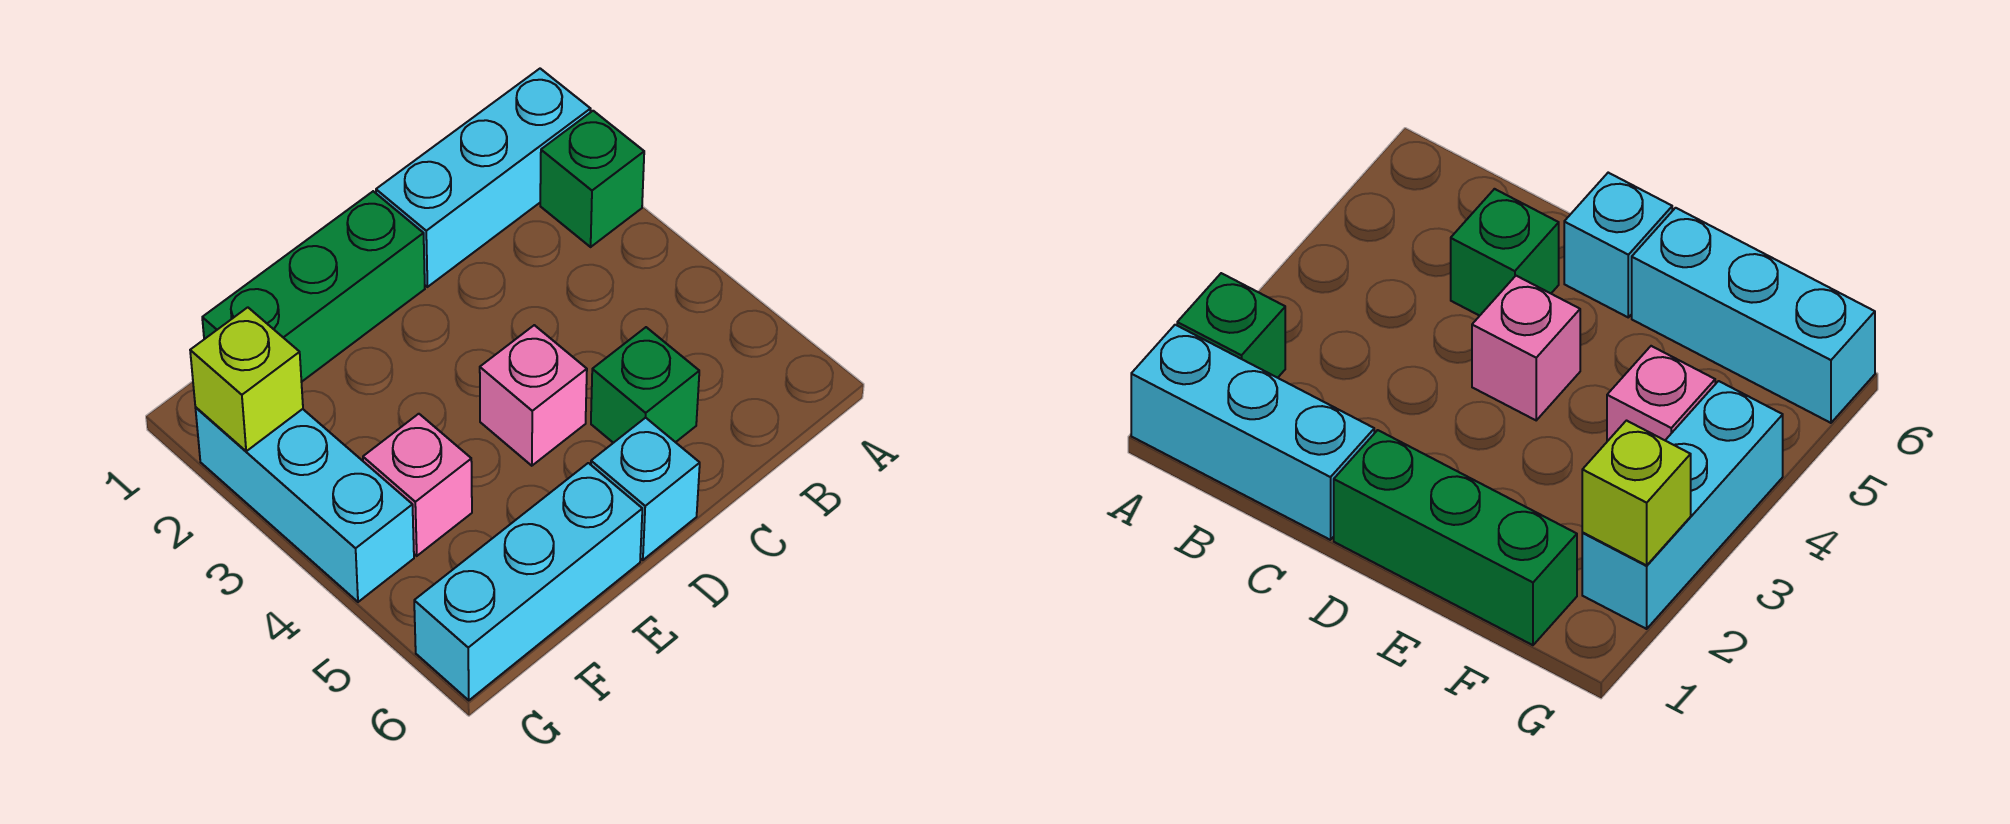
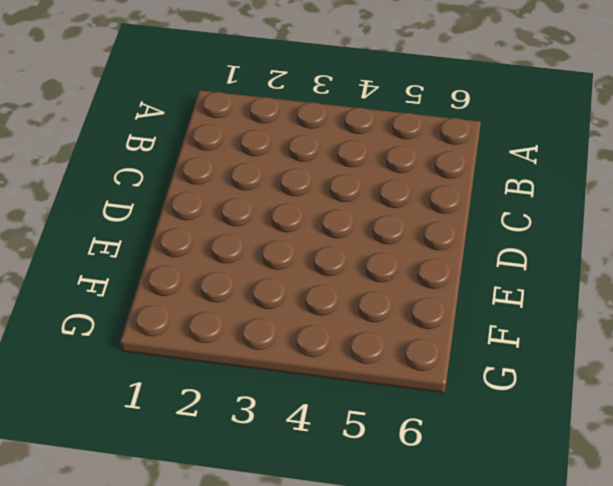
none -> cyan brick A1:C1 level 1
none -> green brick A2 level 1

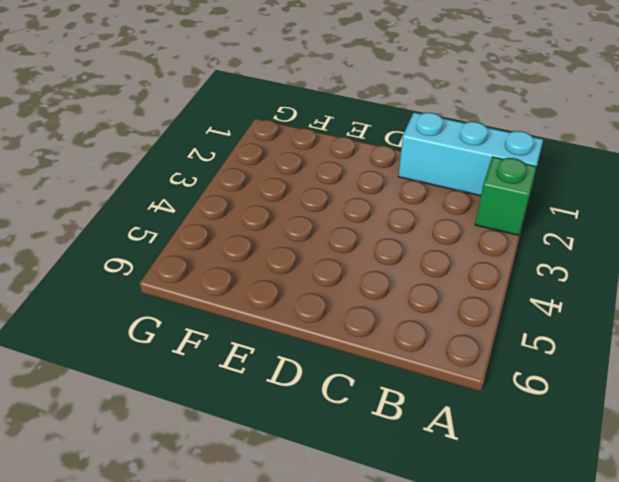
none -> green brick C5 level 1
none -> green brick D1:F1 level 1

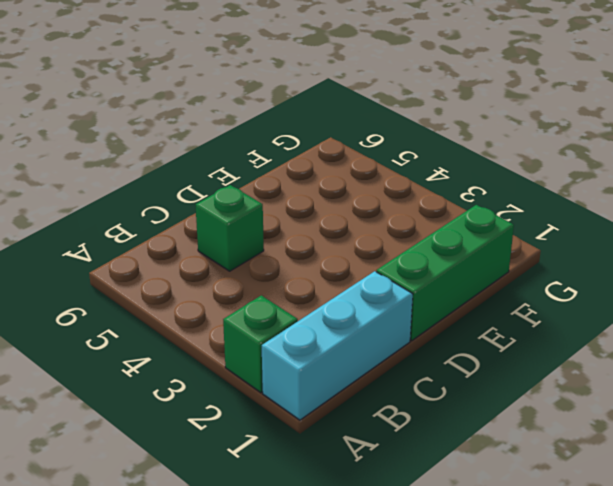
none -> pink brick D4 level 1
none -> cyan brick D6 level 1

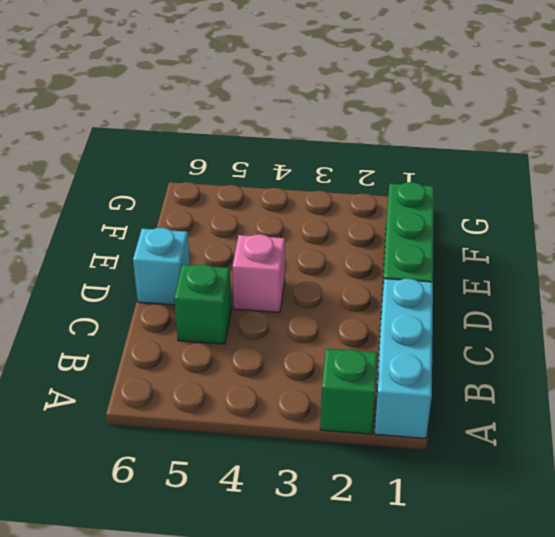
none -> cyan brick E6:G6 level 1
none -> pink brick F4 level 1

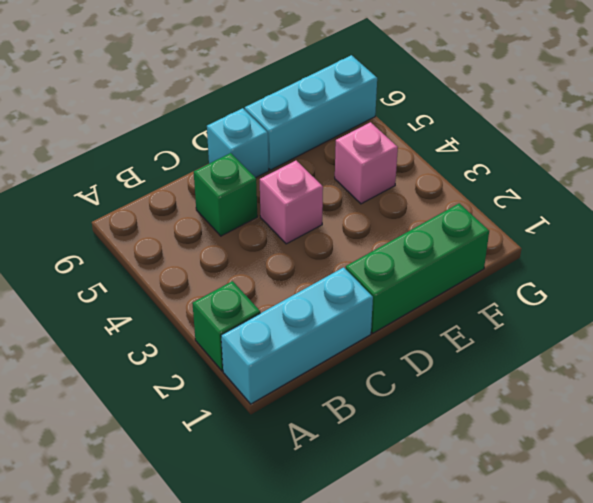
none -> cyan brick G2:G4 level 1
none -> lime brick G2 level 2

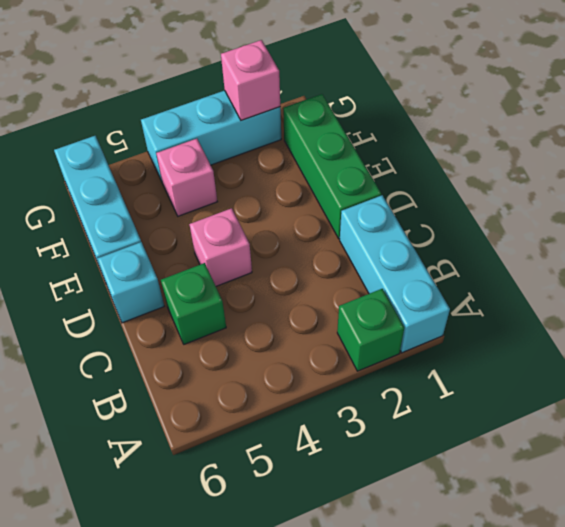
pink brick G2 level 2 -> lime brick G2 level 2

